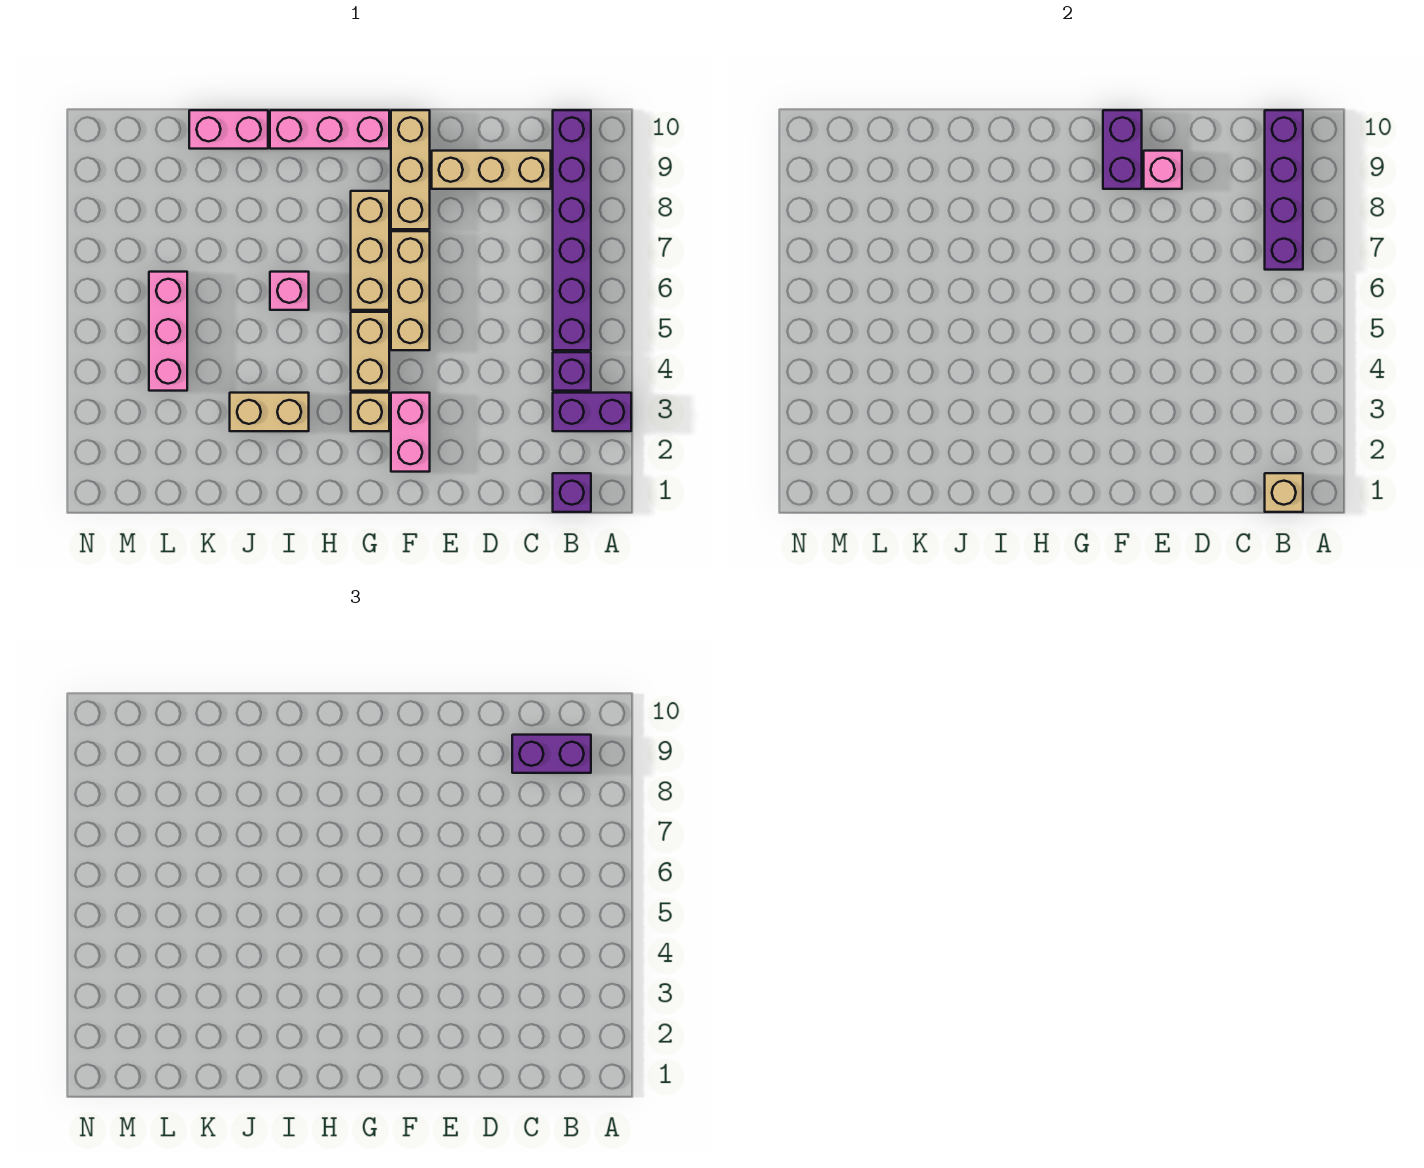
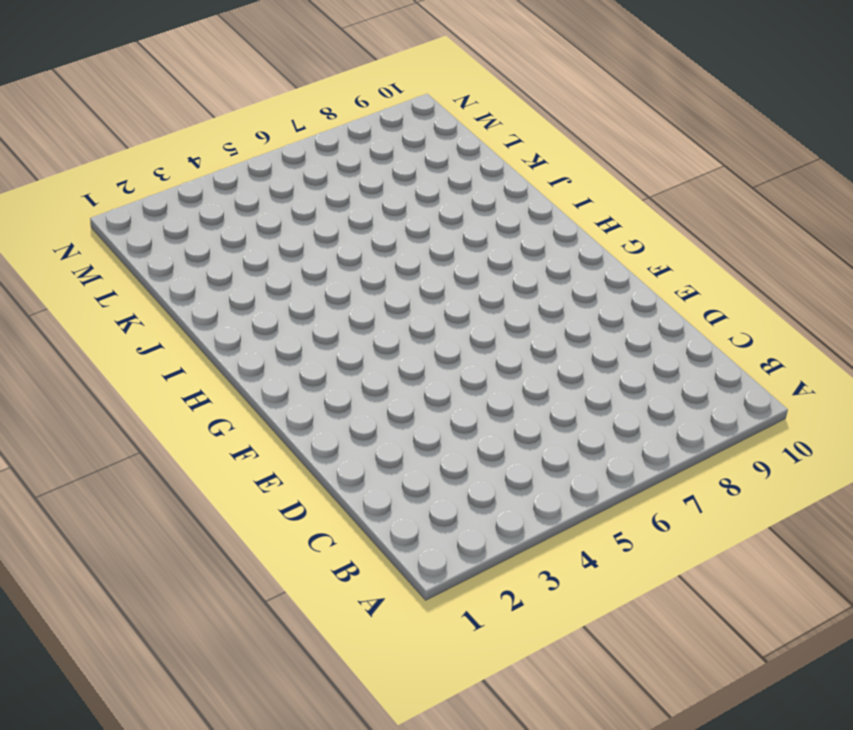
none -> purple brick A3:B3 level 1
none -> purple brick B1 level 1
none -> purple brick B4 level 1

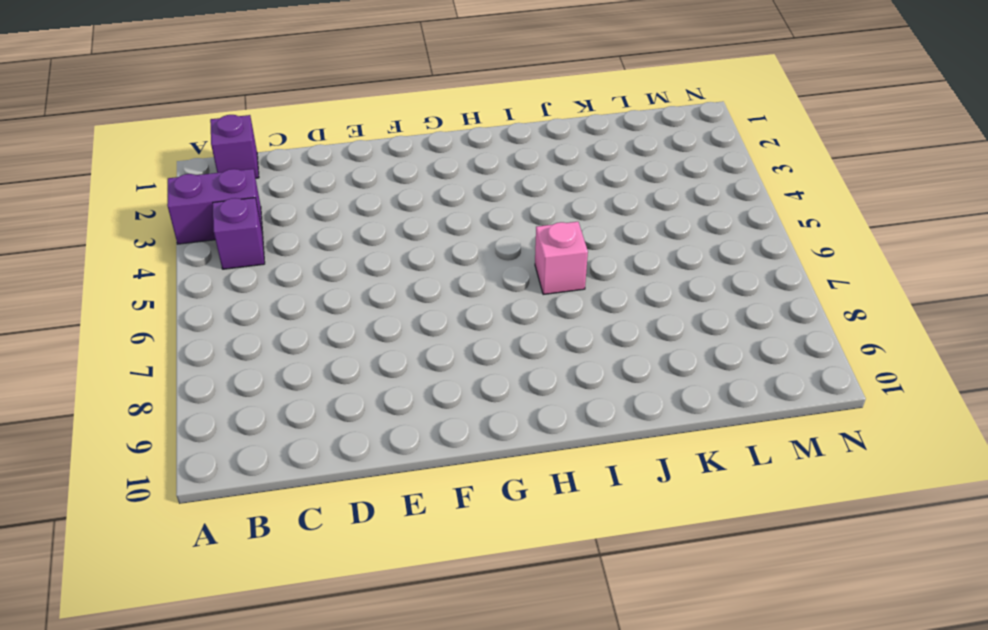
none -> purple brick B5:B10 level 1
none -> tan brick C9:E9 level 1
none -> pink brick F2:F3 level 1

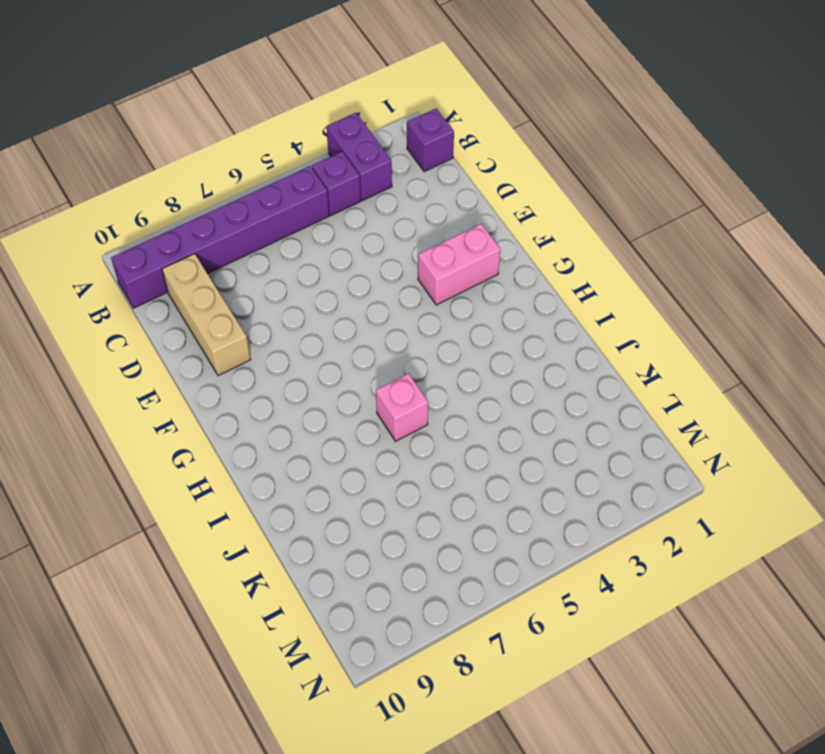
none -> tan brick F5:F7 level 1
none -> tan brick F8:F10 level 1
none -> tan brick G3 level 1

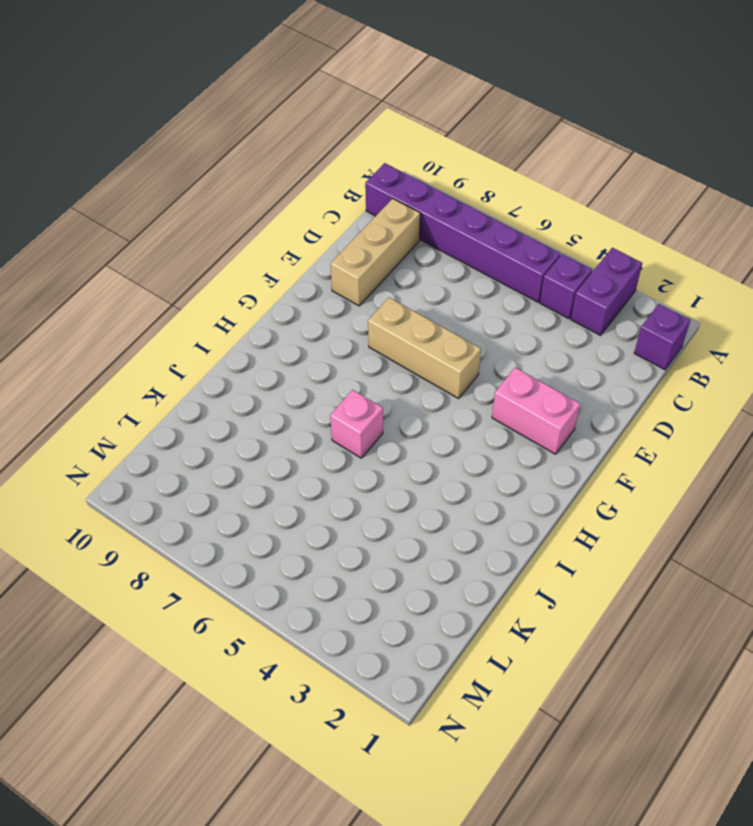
none -> tan brick F8:F10 level 1
none -> tan brick G3 level 1
none -> tan brick G4:G5 level 1

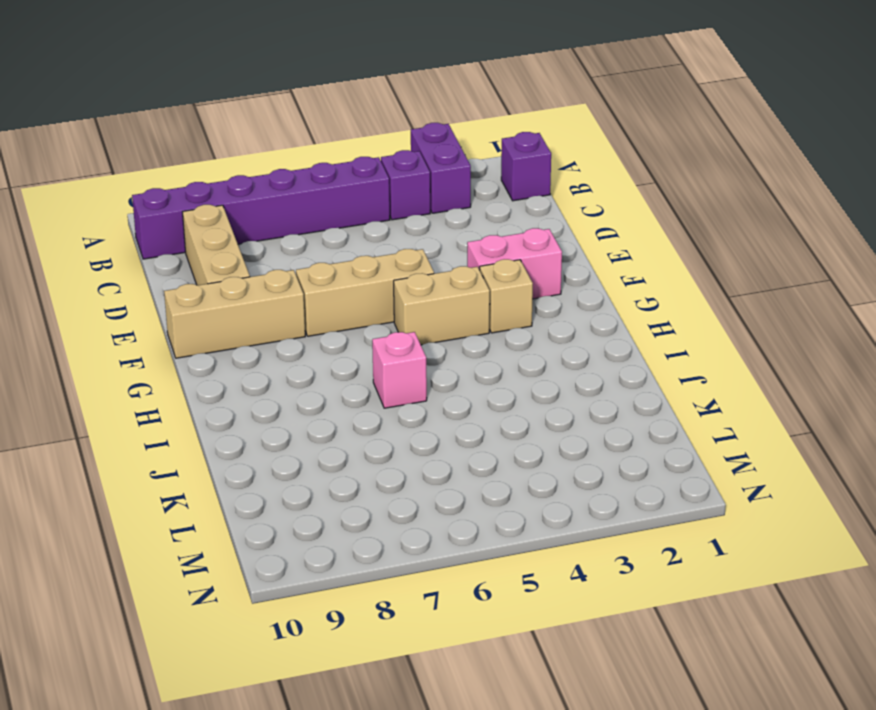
none -> tan brick G6:G8 level 1
none -> pink brick G10:I10 level 1
none -> tan brick I3:J3 level 1

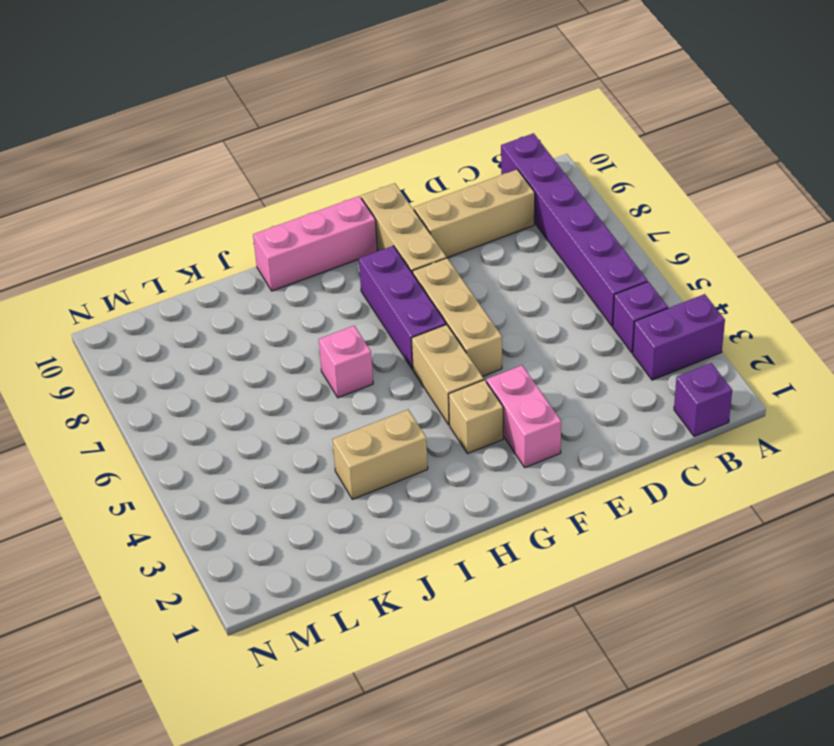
purple brick G6:G8 level 1 -> tan brick G6:G8 level 1
none -> pink brick J10:K10 level 1
none -> pink brick L4:L6 level 1
none -> tan brick B1 level 2

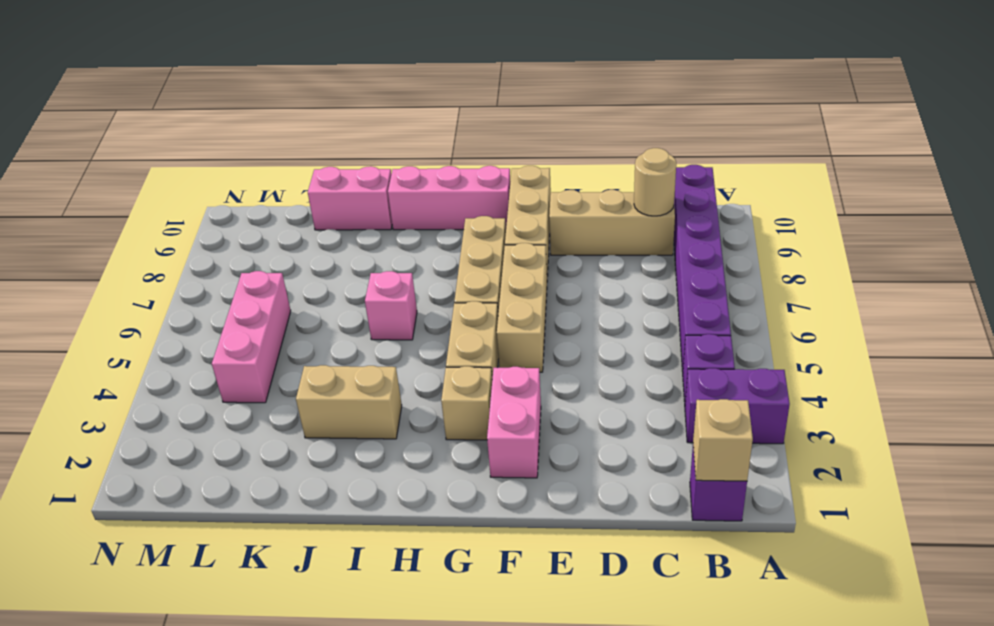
tan round brick C9 level 2 -> none
none -> purple brick B7:B10 level 2
none -> pink brick E9 level 2
none -> purple brick F9:F10 level 2

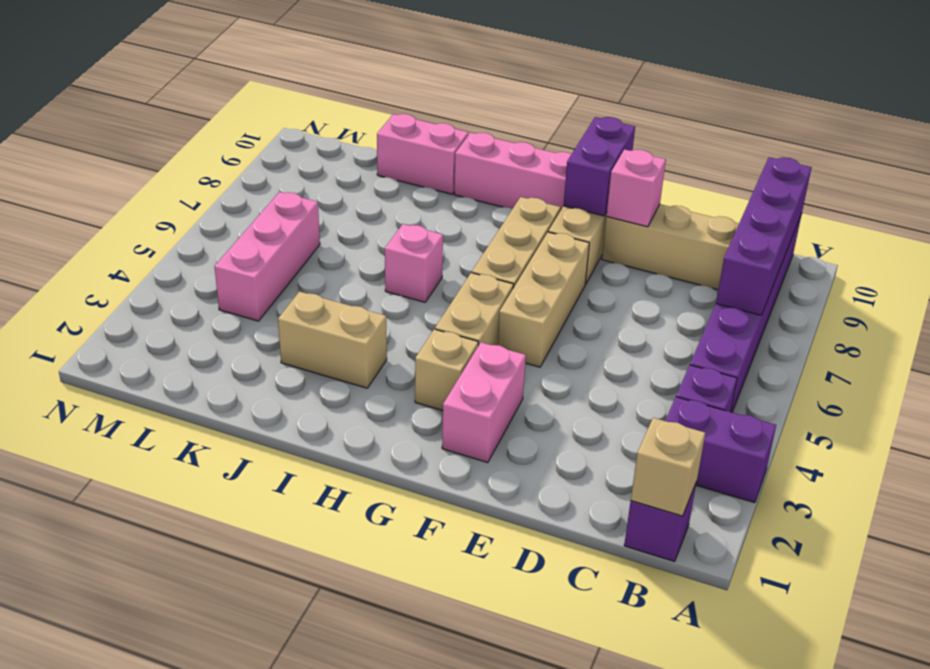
none -> purple brick B9:C9 level 3

